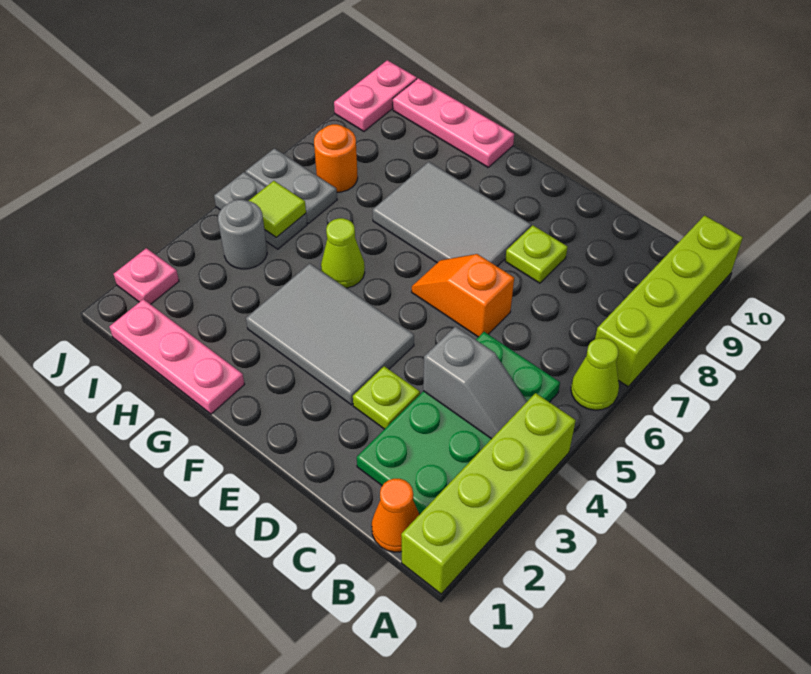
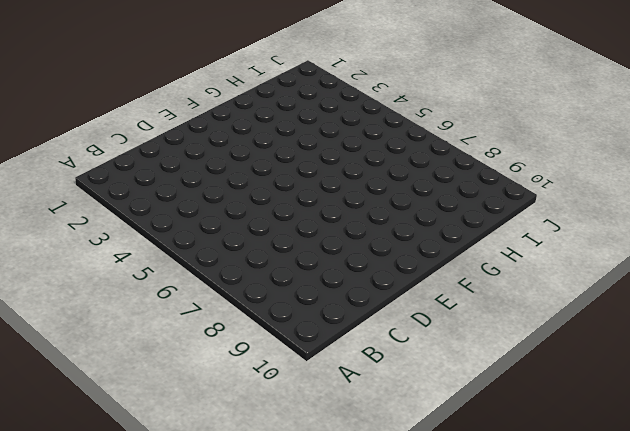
none -> lime brick A1:A4 level 1
none -> lime cone A6 level 1
none -> lime brick A7:A10 level 1

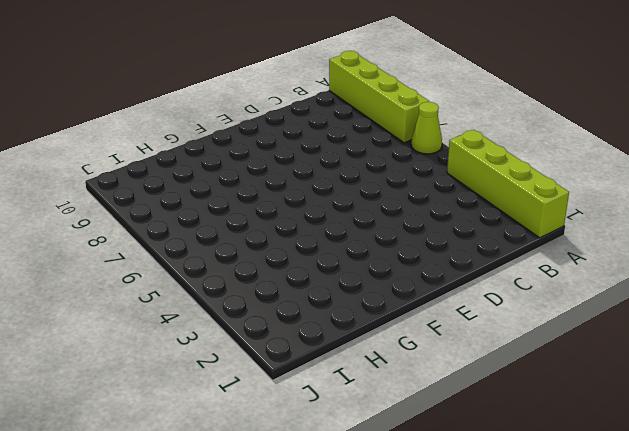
none -> orange cone B1 level 1
none -> green plate B2:C5 level 1
none -> lime plate D3 level 1

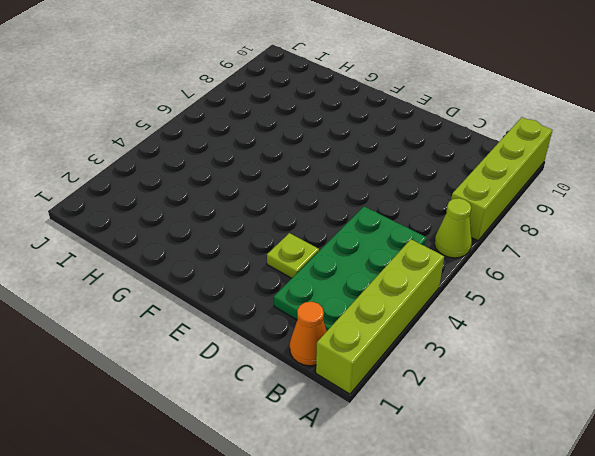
none -> orange slope D6:E6 level 1 top D
none -> lime plate D8 level 1
none -> grey tile E3:G4 level 1

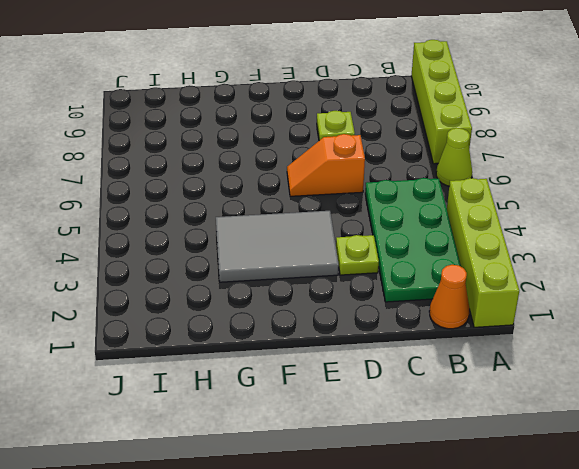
none -> grey tile E7:G8 level 1
none -> pink plate G1:I1 level 1
none -> lime cone G5 level 1

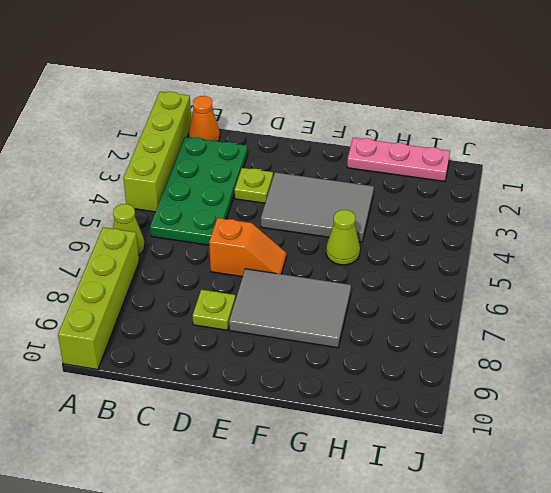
none -> pink plate G10:I10 level 1
none -> grey round brick I4 level 1
none -> grey plate I5:J5 level 1

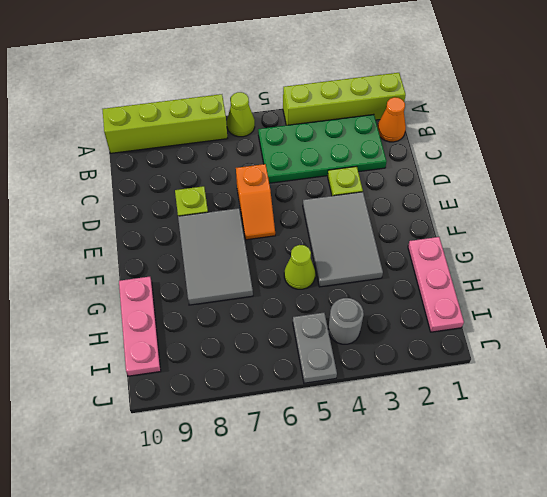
none -> grey plate I6:J6 level 1
none -> orange round brick I7 level 1
none -> pink plate J2 level 1

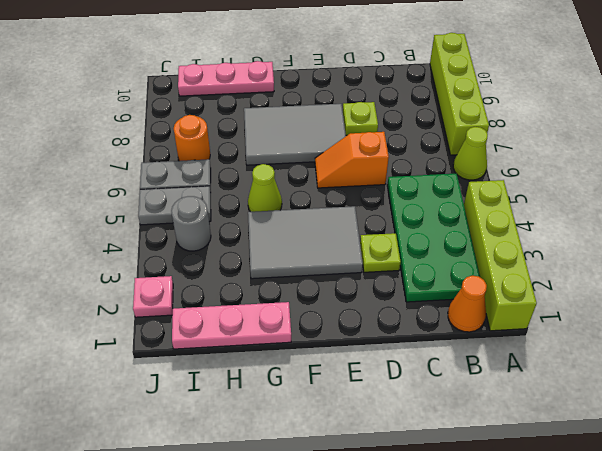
none -> pink plate J9:J10 level 1
none -> grey slope B4:C4 level 2 top C
none -> lime tile I5 level 2

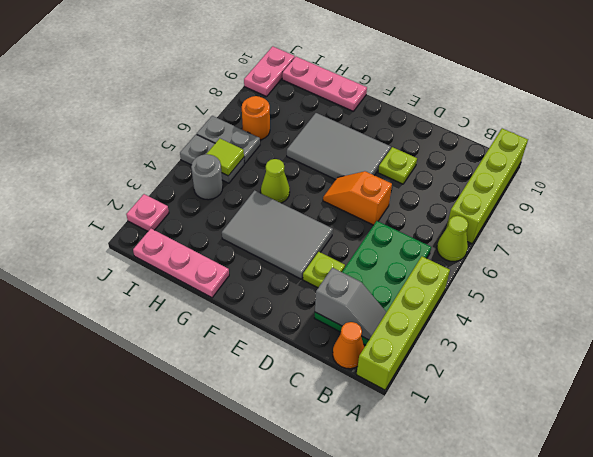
grey slope B2:C2 level 2 top C -> grey slope B4:C4 level 2 top C

